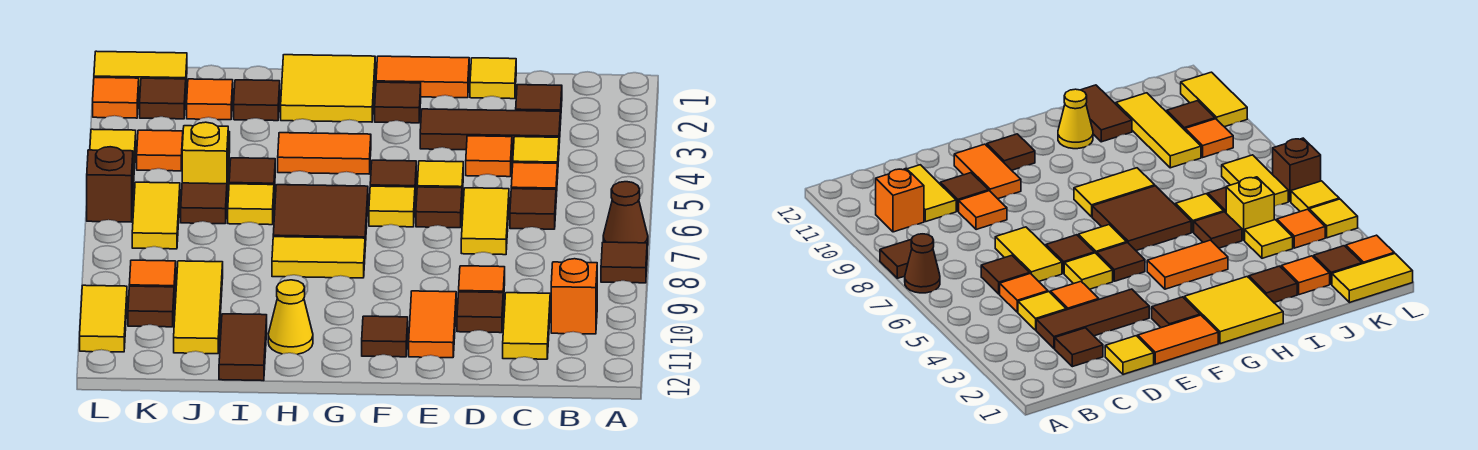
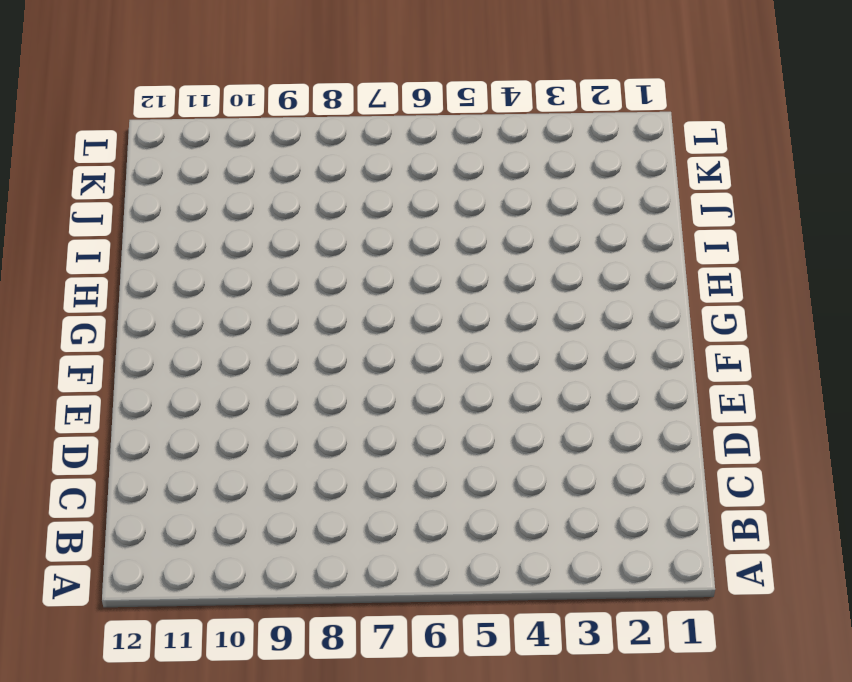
none -> brown cone A7 level 1
none -> brown tile A8 level 1
none -> orange brick B10 level 1
none -> brown tile C2 level 1

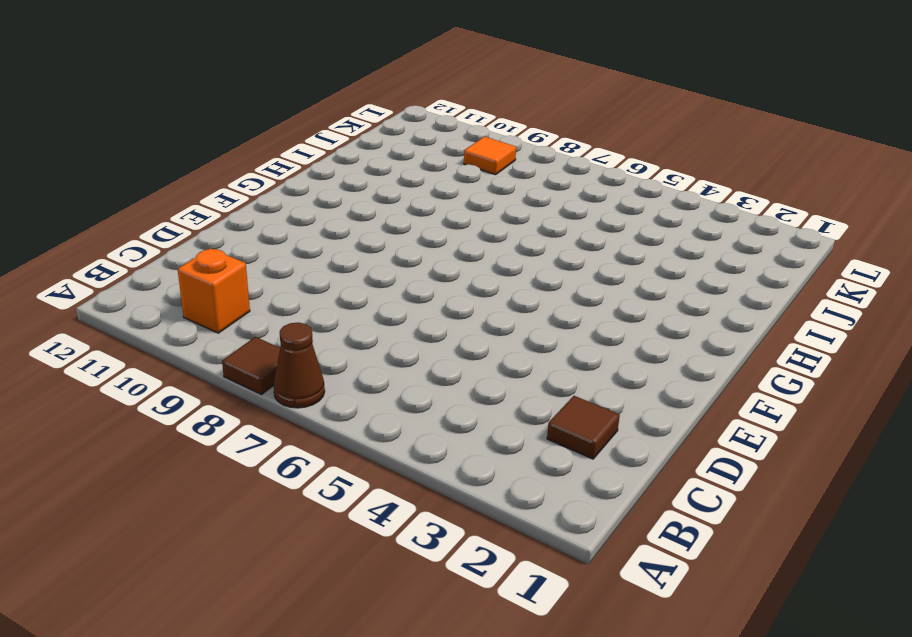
none -> brown tile C3:E3 level 1
none -> yellow tile C4 level 1
none -> orange tile C5 level 1
none -> brown tile C6 level 1

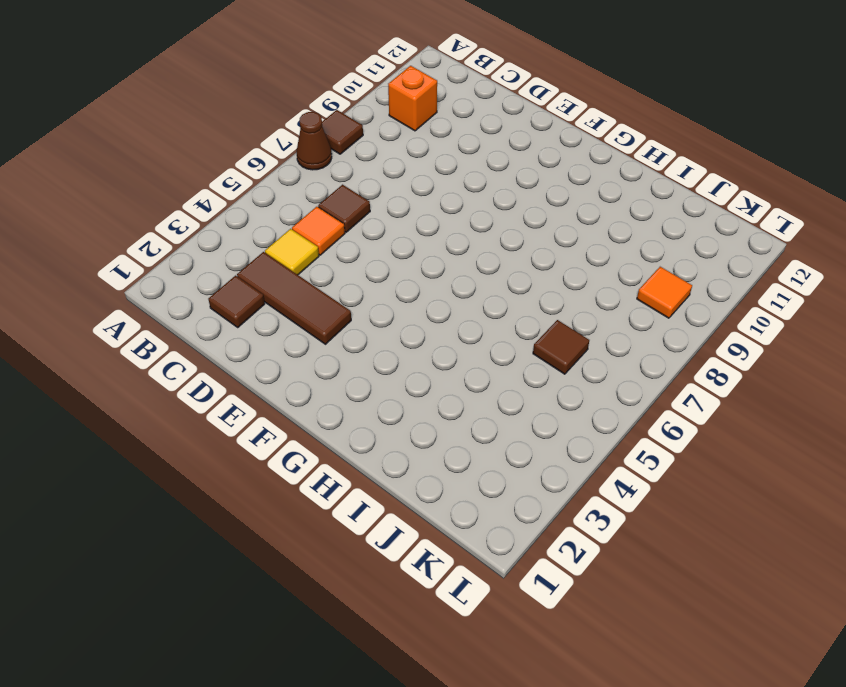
none -> yellow tile C10:C11 level 1
none -> yellow tile D1 level 1
none -> orange tile D4 level 1
none -> yellow tile D6:D7 level 1

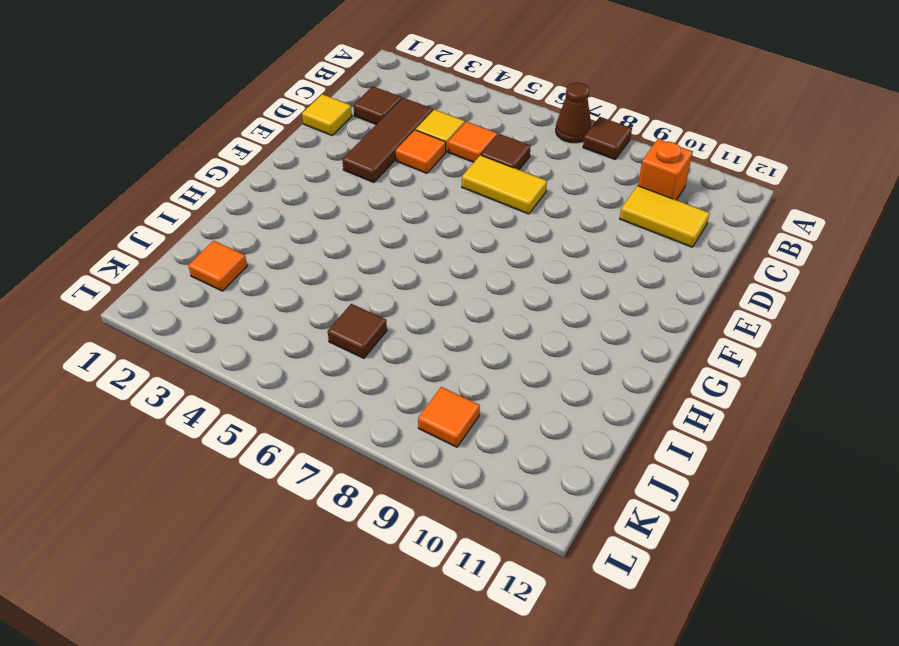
none -> orange tile D9 level 1
none -> brown tile D10 level 1
none -> orange tile E1:F1 level 1
none -> yellow tile E5 level 1

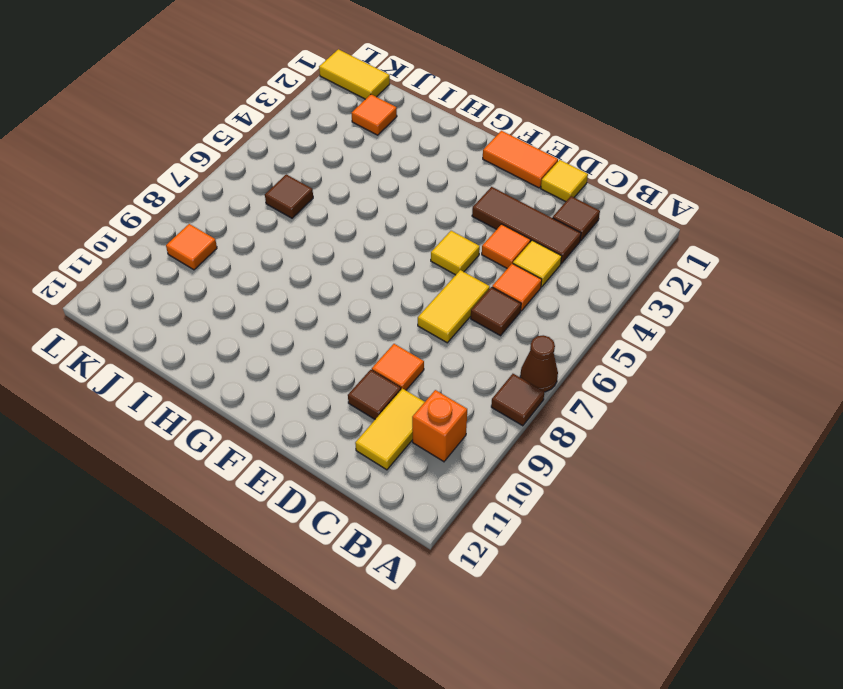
none -> brown tile E6 level 1
none -> orange tile E10:E11 level 1
none -> brown tile F2 level 1
none -> brown tile F5 level 1

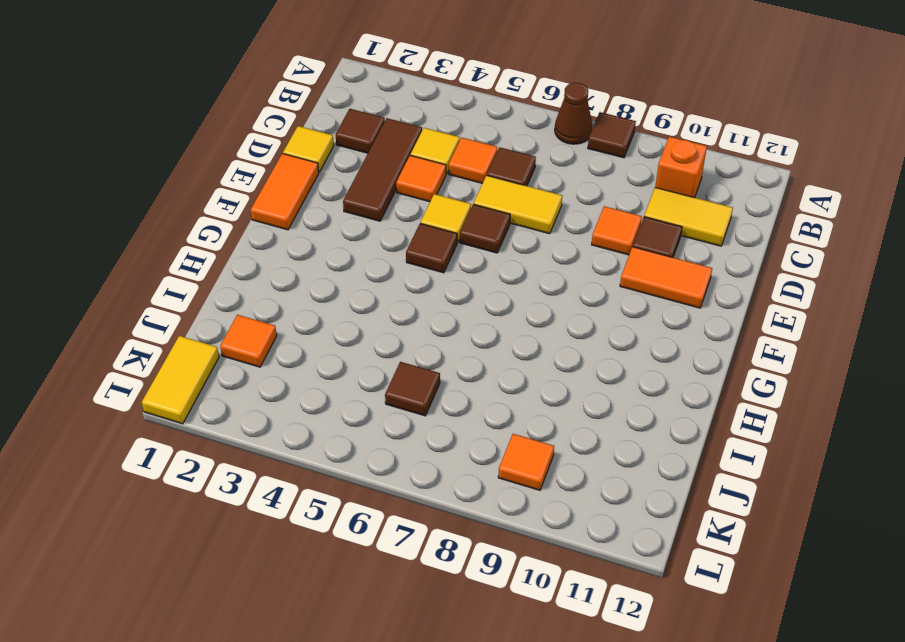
none -> brown tile F2 level 1
none -> yellow tile F6 level 1
none -> brown tile F11 level 1
none -> yellow tile G1:H2 level 1

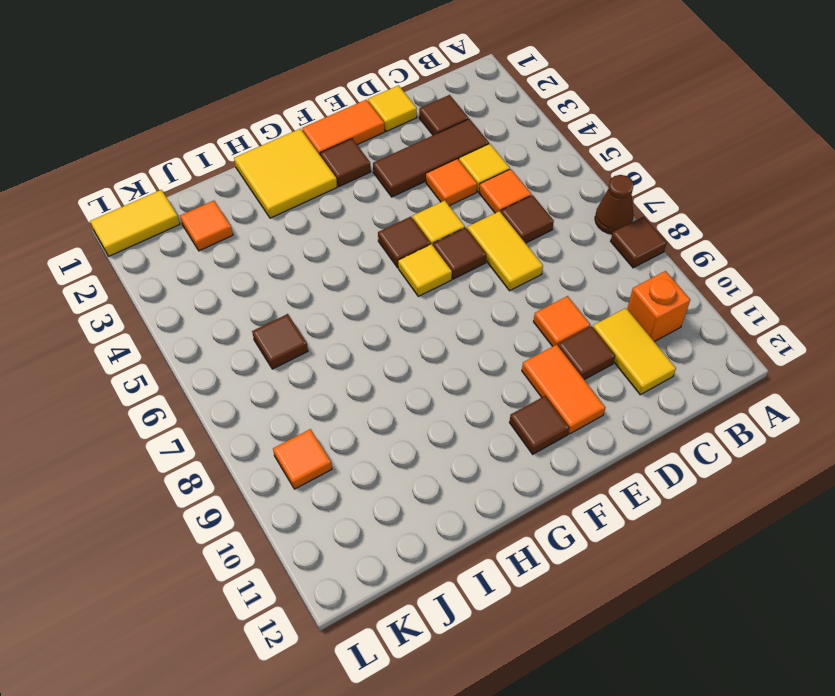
none -> orange tile G4:H4 level 1
none -> brown tile G6:H7 level 1
none -> yellow tile G8:H8 level 1
none -> yellow cone H11 level 1

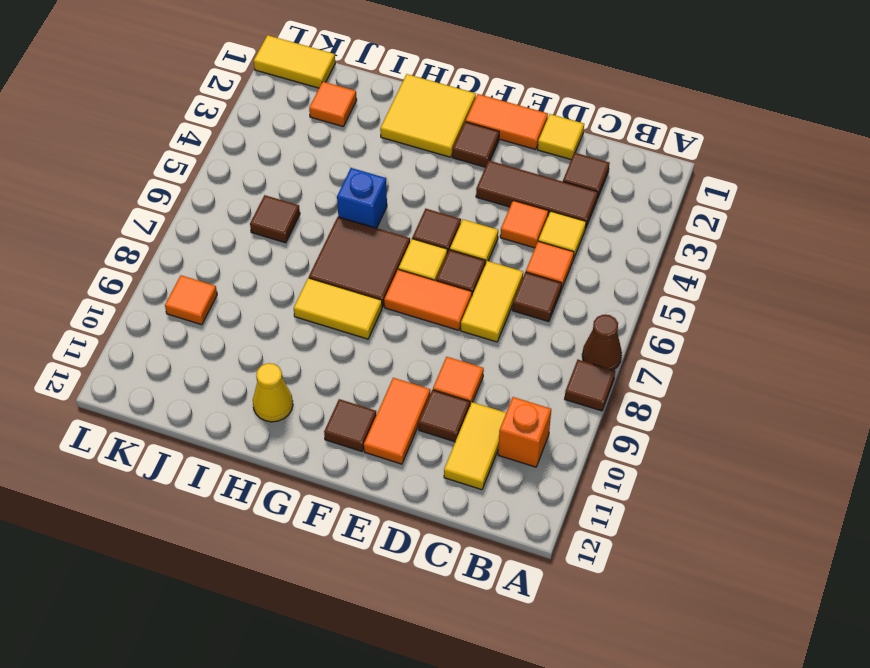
orange tile E7:F7 level 1 -> orange tile G4:H4 level 1
blue brick H5 level 1 -> none
none -> brown tile I2 level 1
none -> brown tile I5 level 1
none -> yellow tile I6 level 1
none -> brown tile I11:I12 level 1

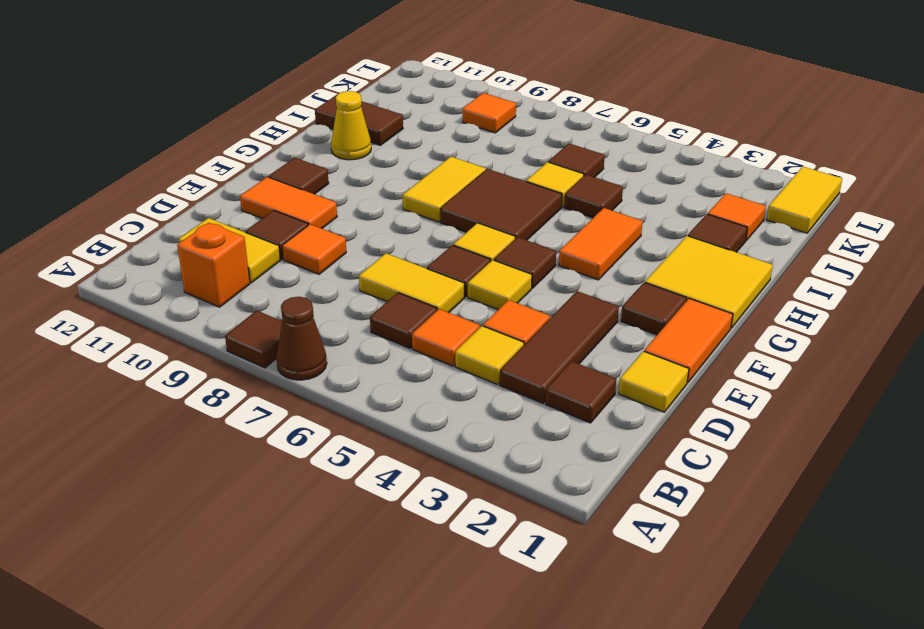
none -> yellow tile J4 level 1
none -> yellow brick J5 level 1
none -> yellow tile J9:J11 level 1
none -> brown tile K2 level 1

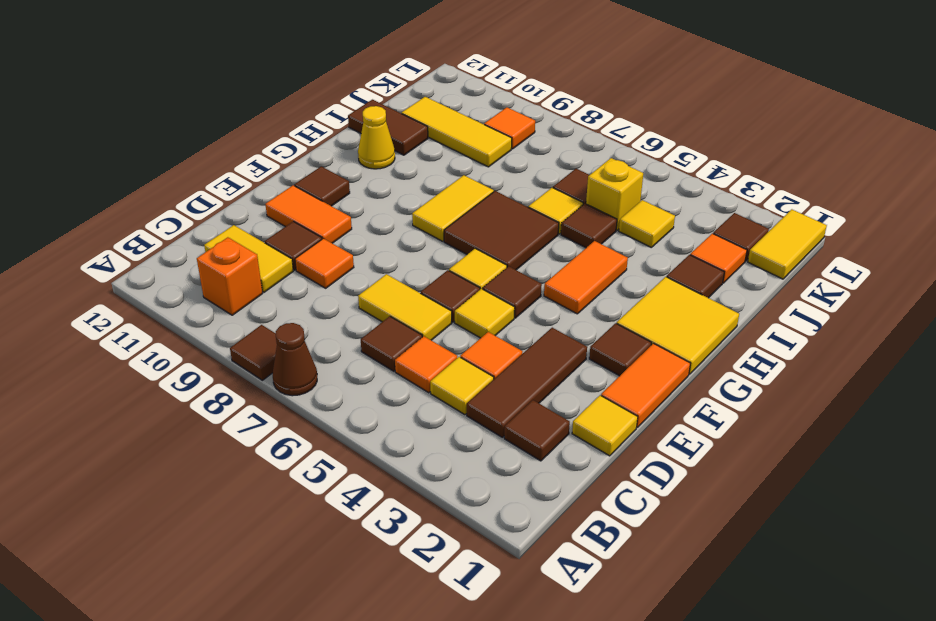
none -> orange tile K4 level 1
none -> yellow tile K6:K7 level 1
none -> brown tile K10 level 1
none -> orange tile L2 level 1

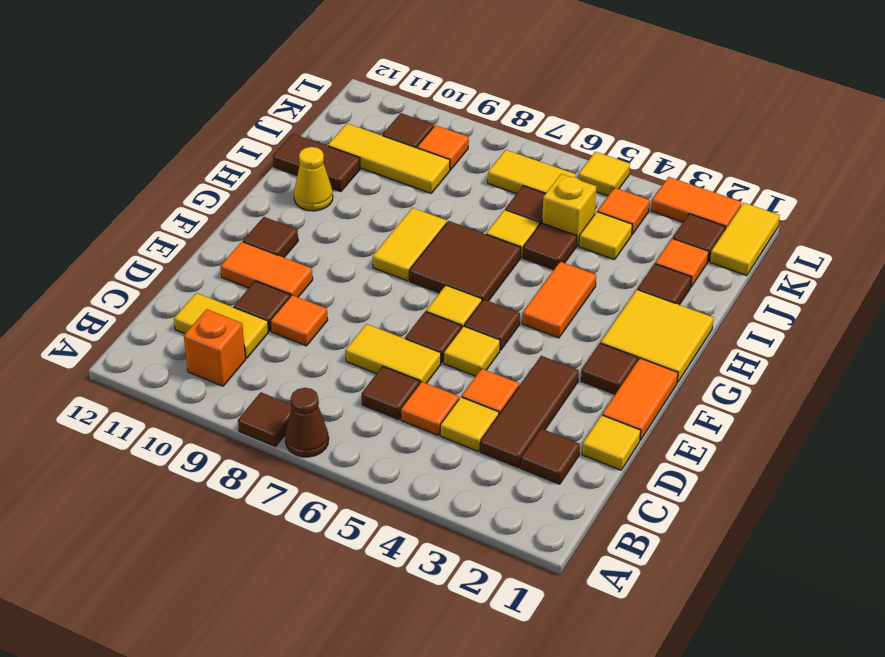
orange tile L2:L3 level 1 -> orange tile L2 level 1
none -> yellow tile L4 level 1
none -> brown brick L6 level 1
none -> yellow tile L10:L11 level 1

